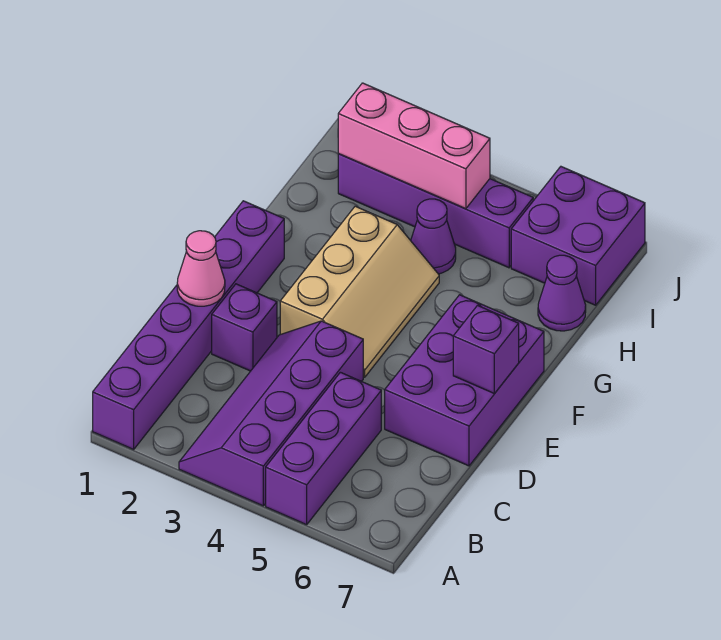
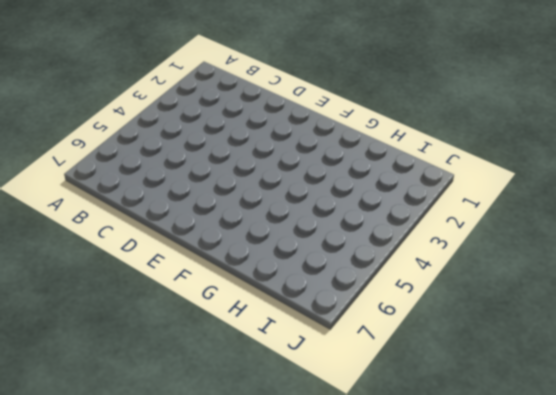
none -> purple brick A1:F1 level 1
none -> purple slope A3:D4 level 1 top 4
none -> purple brick A5:C5 level 1

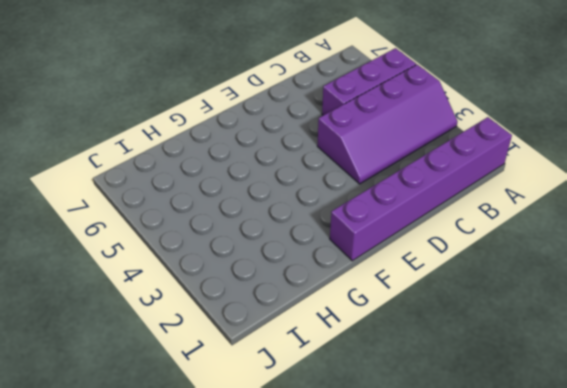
none -> purple brick D2 level 1
none -> purple brick D6:F7 level 1
none -> tan slope E3:G4 level 1 top 3

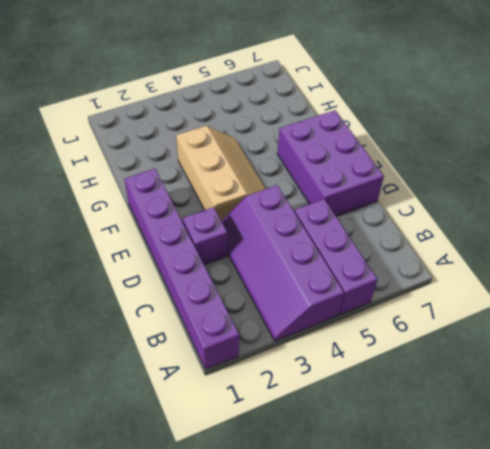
none -> purple cone H4 level 1
none -> purple cone H7 level 1
none -> purple brick I2:I5 level 1

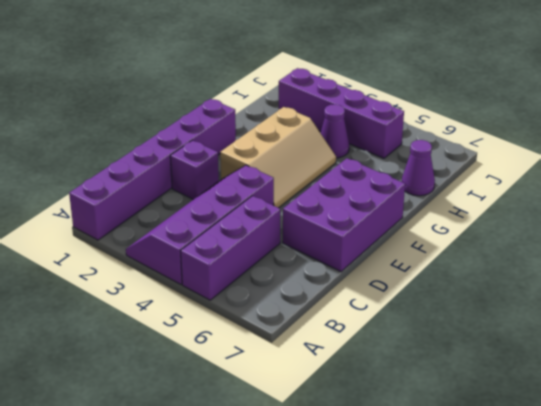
none -> purple brick I6:J7 level 1
none -> pink cone D1 level 2
none -> purple brick E7 level 2

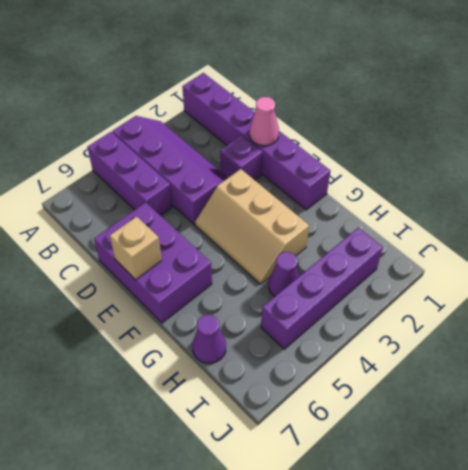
tan brick E7 level 2 -> purple brick E7 level 2
none -> purple brick I6:J7 level 1
none -> pink brick I2:I4 level 2

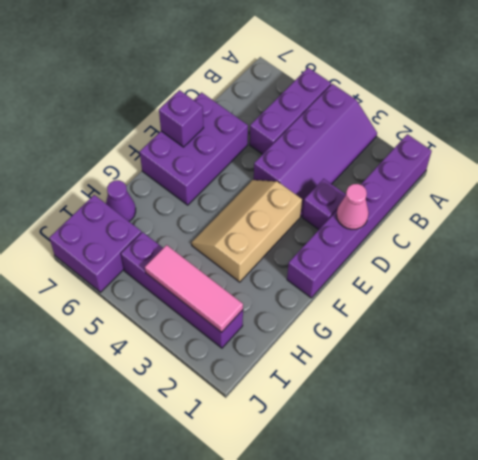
pink tile I2:I4 level 2 -> pink brick I2:I4 level 2
none -> purple cone H4 level 1

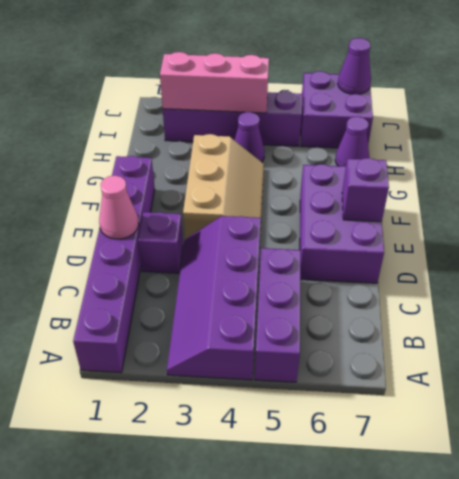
purple cone J7 level 2 -> none

